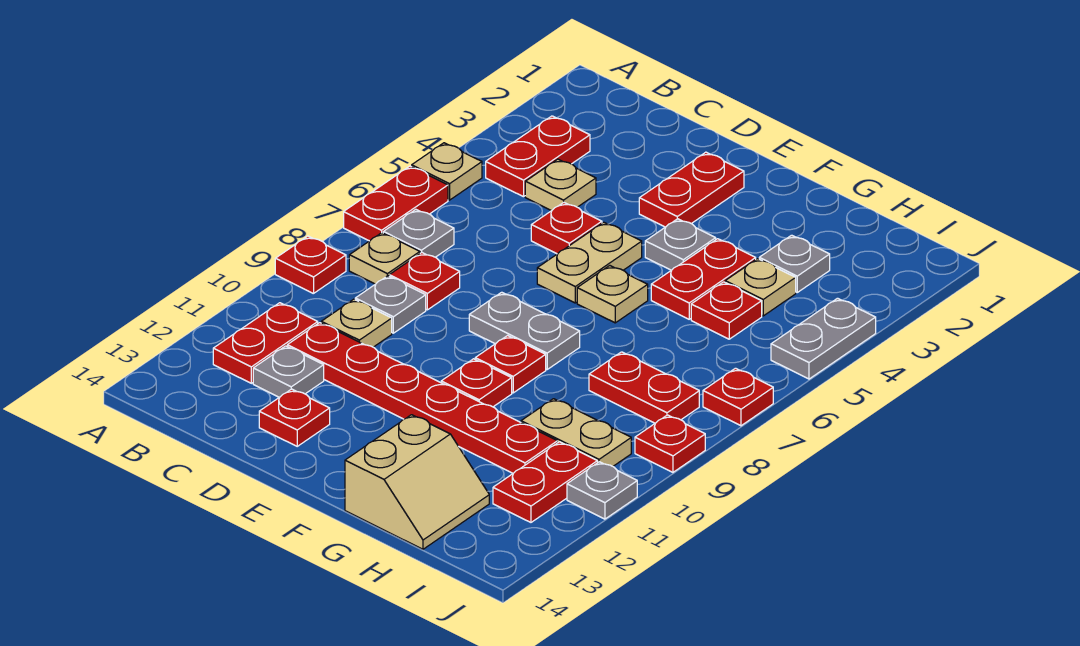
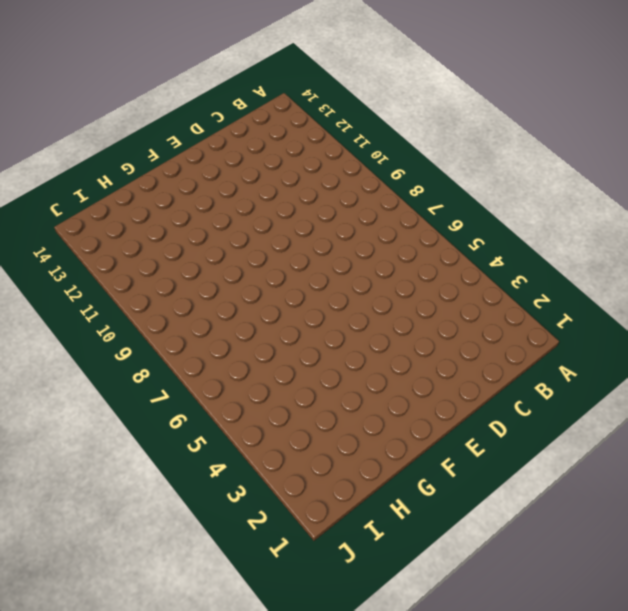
none -> tan plate A5 level 1
none -> red plate A6:A7 level 1
none -> red plate A9 level 1
none -> red plate B3:B4 level 1

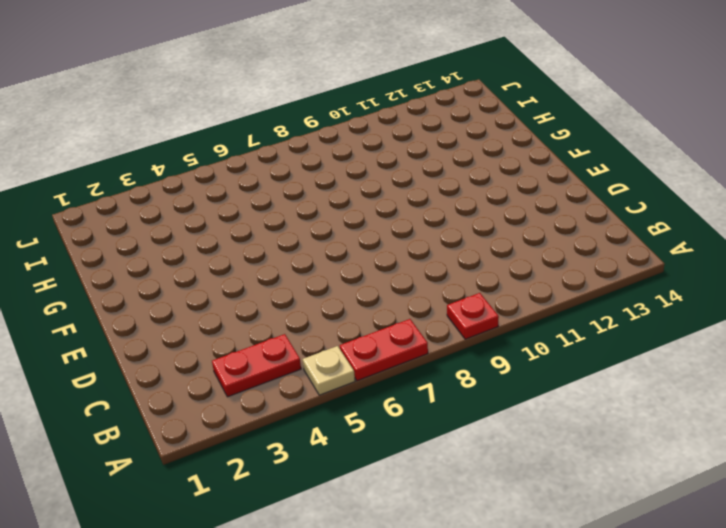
none -> grey plate B7 level 1
none -> tan plate B8 level 1
none -> red plate B11:B12 level 1
none -> tan plate C4 level 1

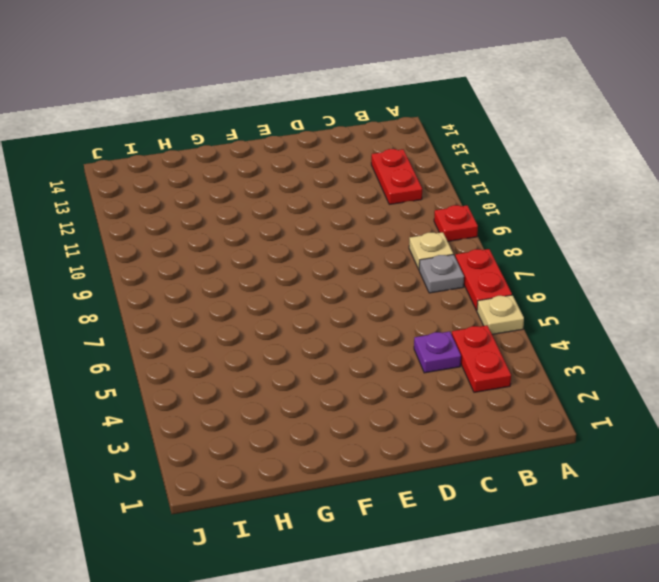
purple plate C4 level 1 -> tan plate C4 level 1
none -> red plate C8 level 1
none -> grey plate C9 level 1
none -> tan plate C10 level 1
none -> red plate C11:H11 level 1

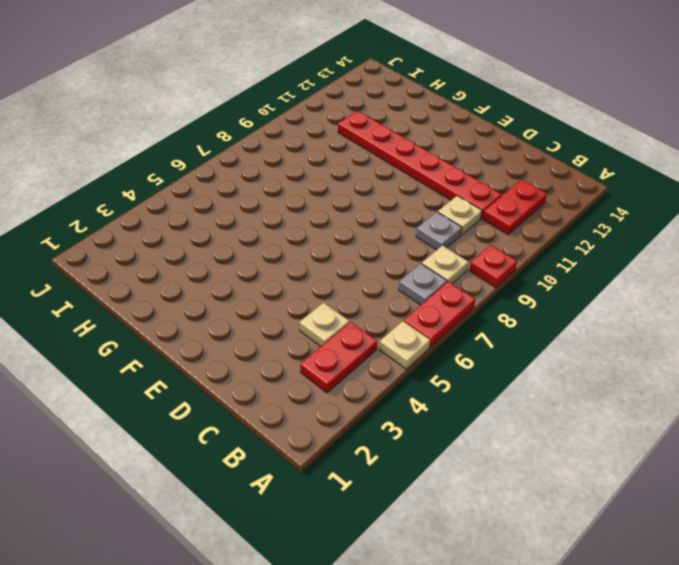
none -> red plate C8 level 1
none -> grey plate C12 level 1
none -> red plate D5 level 1
none -> red plate D13 level 1

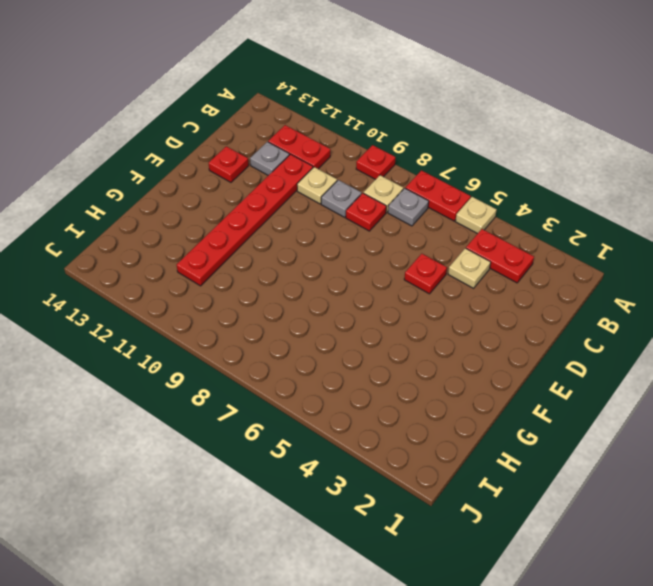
none -> red plate E2:E3 level 1
none -> tan plate E5:E6 level 1
none -> grey plate E8:F8 level 1
none -> grey plate F4 level 1

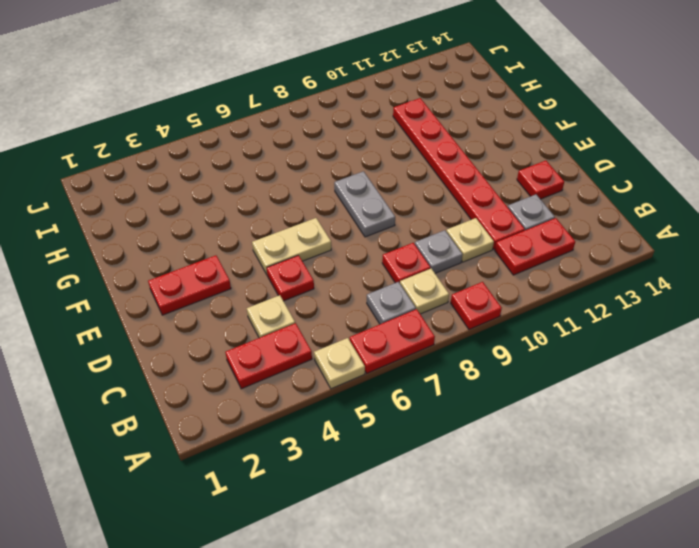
none -> grey plate F4 level 1
none -> tan plate F6 level 1
none -> red plate F9 level 1
none -> red plate F10 level 1

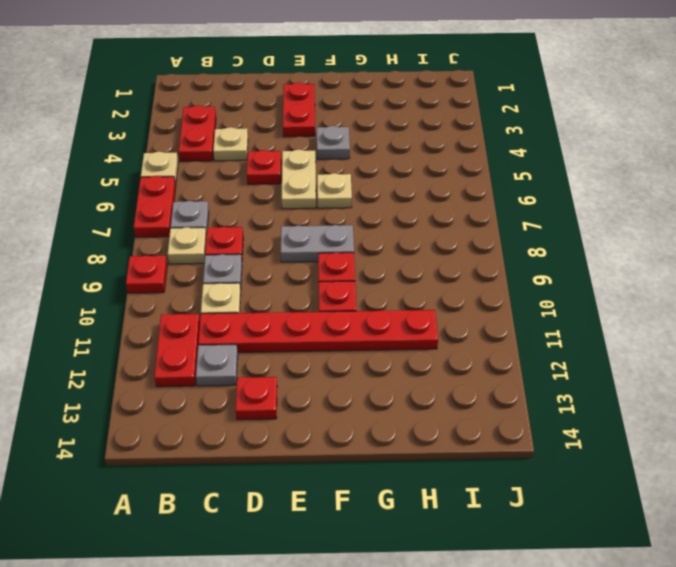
none -> red plate G4:G5 level 1
none -> tan slope G13:H14 level 1 top G
none -> grey plate H3 level 1
none -> tan plate H4 level 1

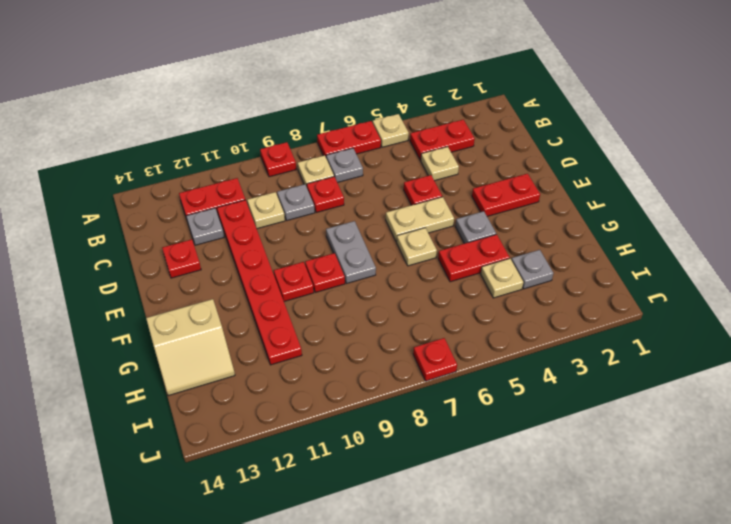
none -> red plate H5 level 1
none -> red plate H8:I8 level 1
none -> tan plate H10:I10 level 1
none -> red plate I11:I12 level 1

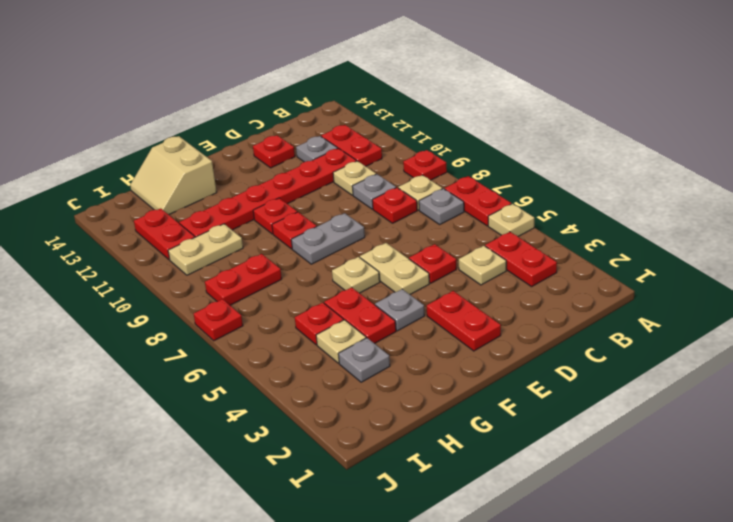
none -> grey plate J4:J5 level 1
none -> red plate J9 level 1
none -> grey plate J11 level 1

